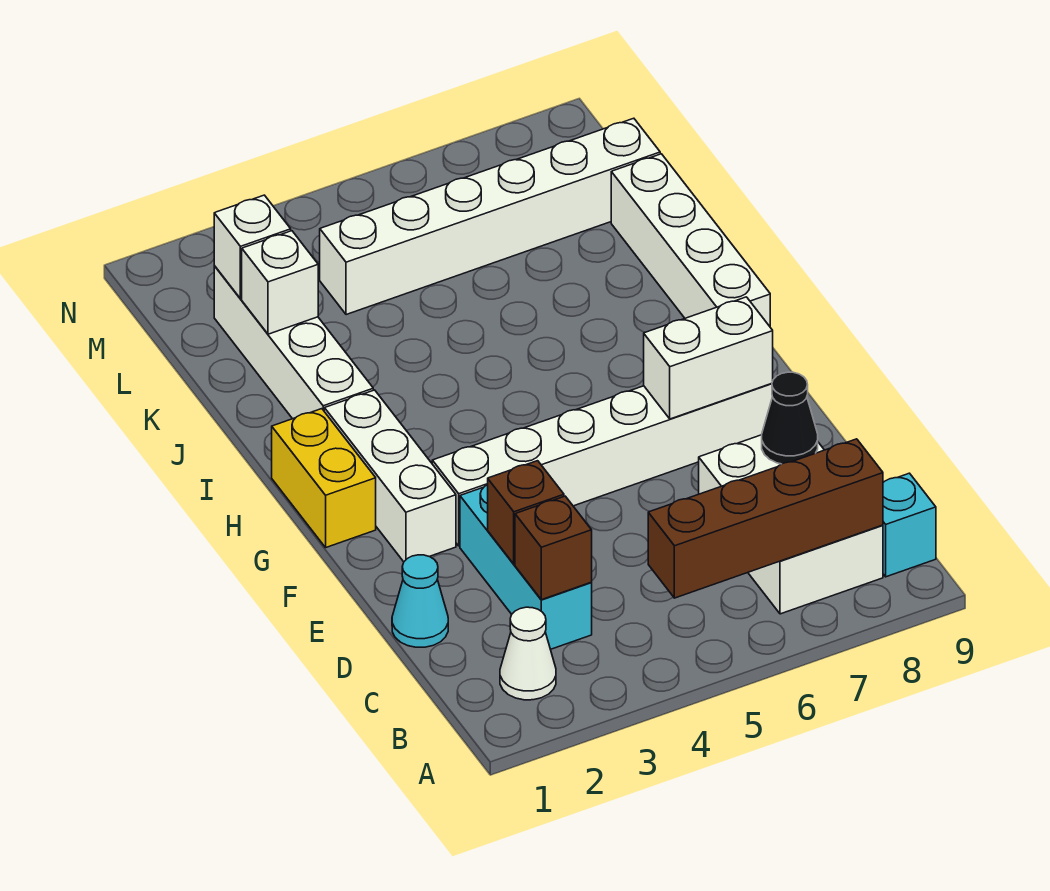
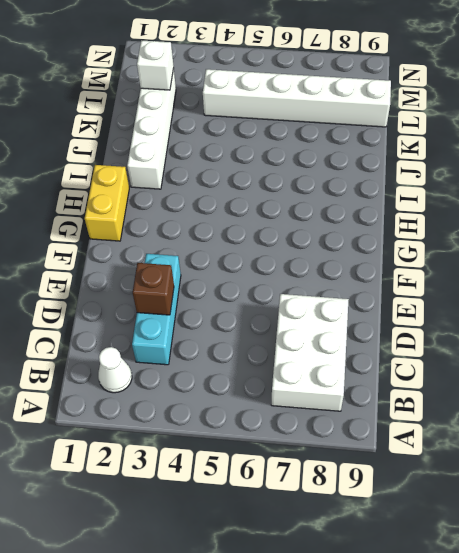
none -> cyan brick B9 level 1
none -> cyan cone D1 level 1
none -> white brick F2:H2 level 1

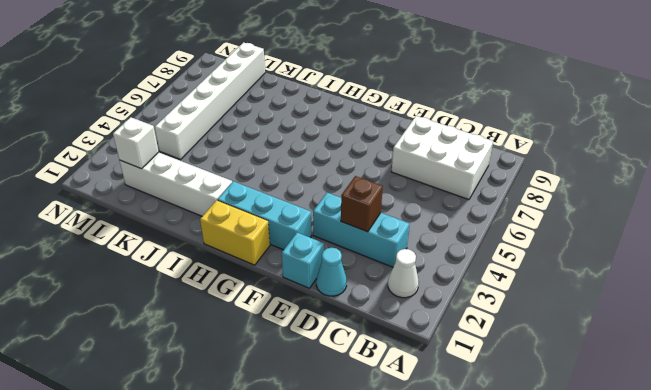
cyan brick E1 level 1 -> cyan brick B9 level 1
cyan brick F2:H2 level 1 -> white brick F2:H2 level 1
none -> white brick F3:F8 level 1
none -> white brick H9:K9 level 1
none -> brown brick B5:B8 level 2

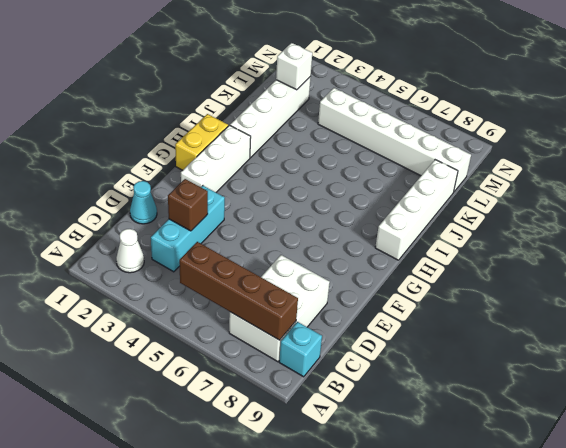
none -> white brick F3:F8 level 1
none -> brown brick C3 level 2
none -> black cone D8 level 2

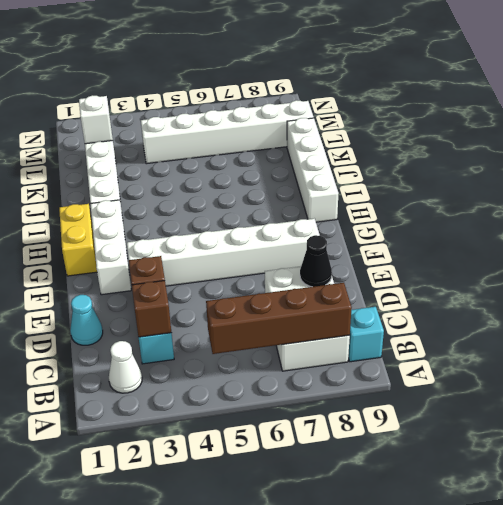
none -> white brick F7:F8 level 2
none -> white brick K2 level 2

